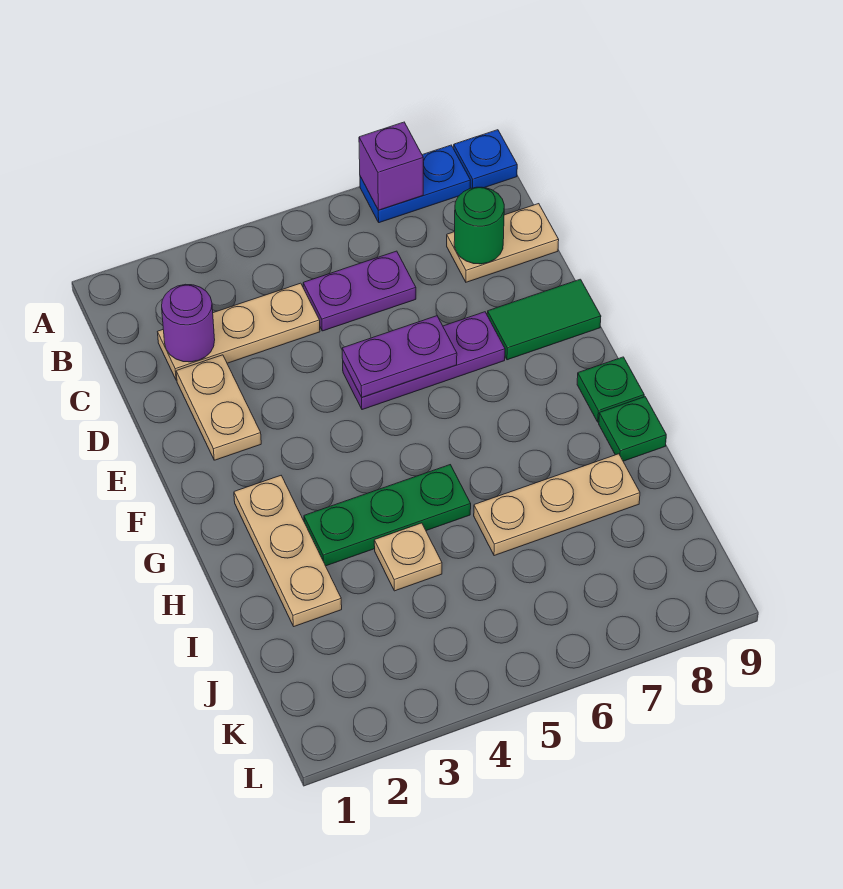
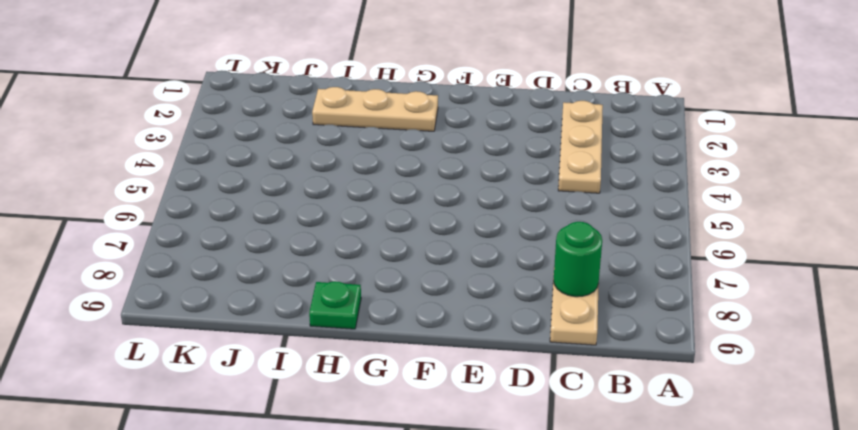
none -> blue plate A7:A8 level 1
none -> blue plate A9 level 1
none -> purple plate C5:C6 level 1

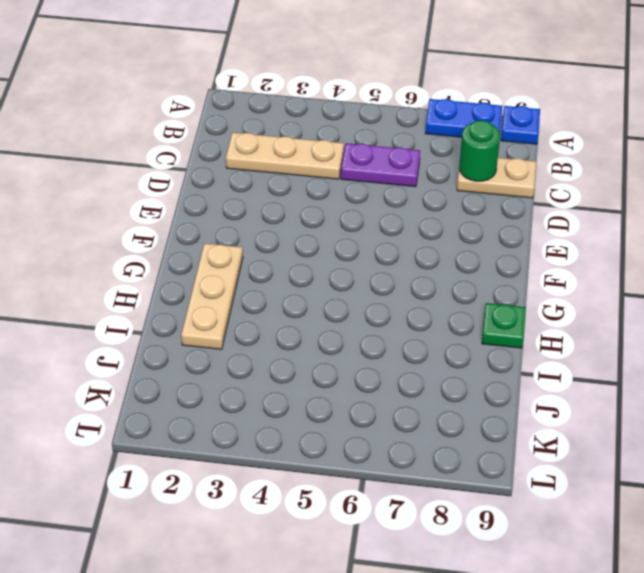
none -> tan plate D2:E2 level 1
none -> purple plate E5:E7 level 1
none -> green tile E8:E9 level 1

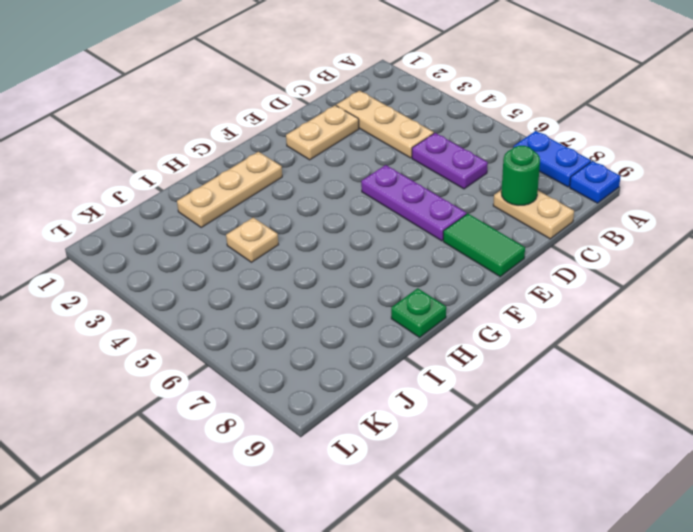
none -> green plate G9 level 1
none -> green plate H3:H5 level 1
none -> tan plate I6:I8 level 1

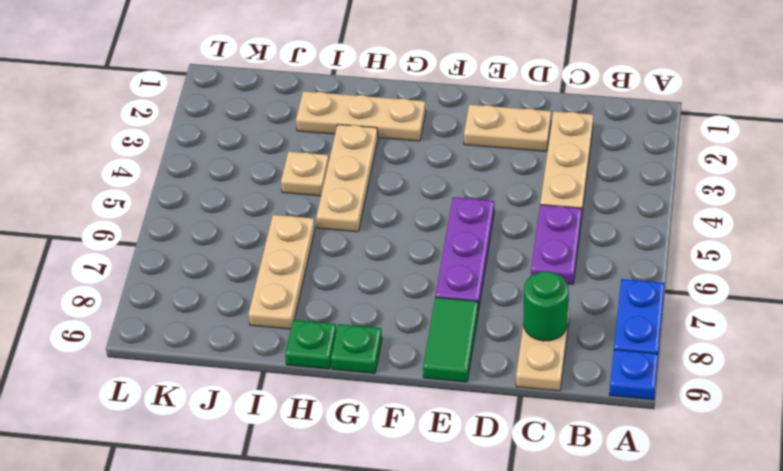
tan plate H3:H5 level 1 -> green plate H3:H5 level 1
none -> purple brick A7 level 2
none -> purple round brick C2 level 2
none -> purple plate E5:E6 level 2

